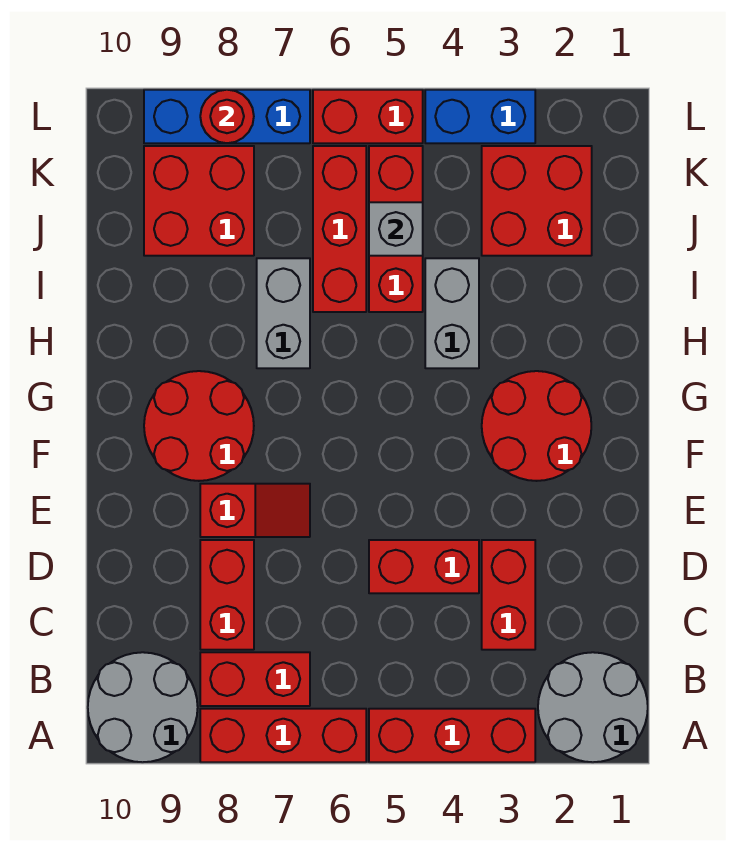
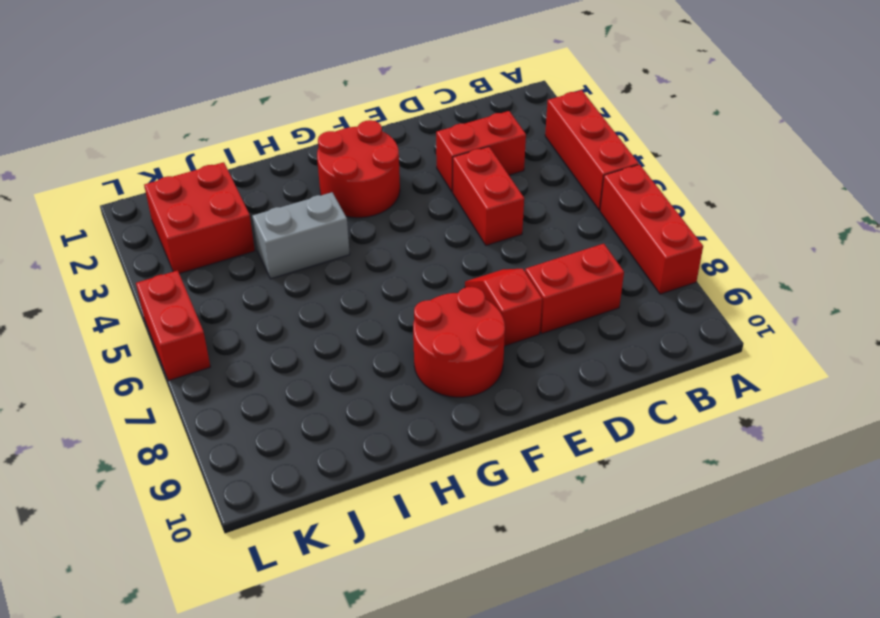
none -> grey round brick A1:B2 level 1
none -> grey round brick A9:B10 level 1
none -> red brick B7:B8 level 1

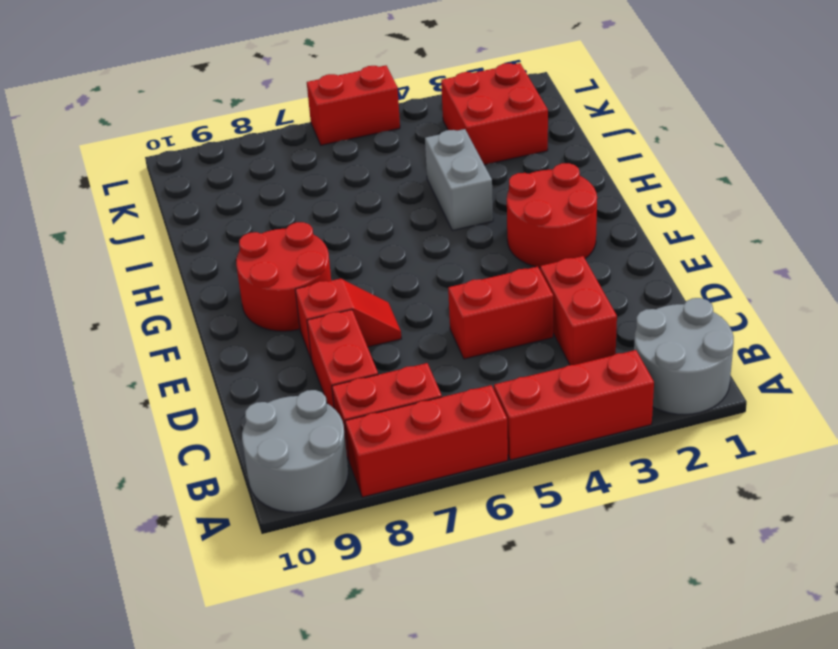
none -> grey brick H7:I7 level 1
none -> red brick I5:K5 level 1
none -> red brick I6:K6 level 1

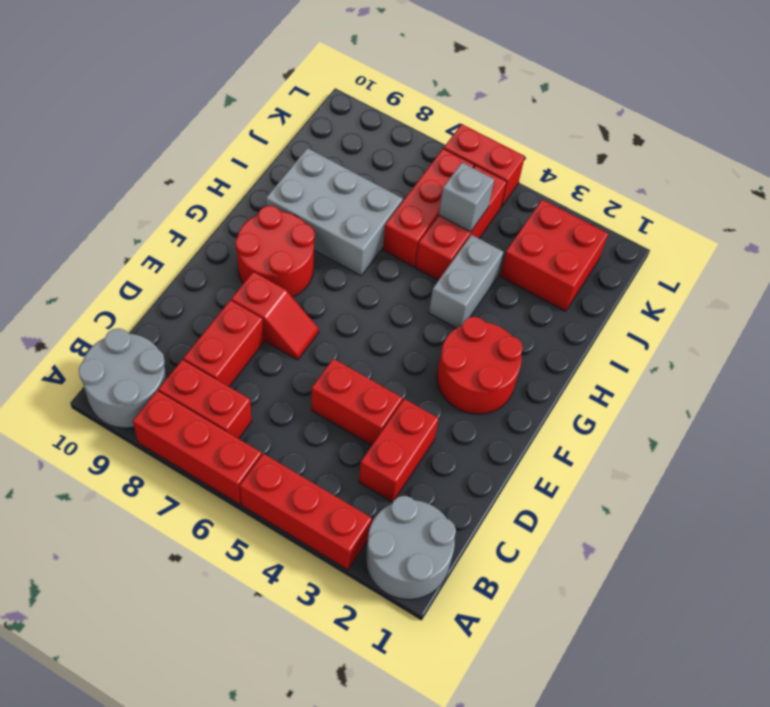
grey brick H7:I9 level 1 -> grey brick H7:I7 level 1
none -> red brick J8:K9 level 1
none -> blue brick L3:L4 level 1
none -> blue brick L7:L9 level 1

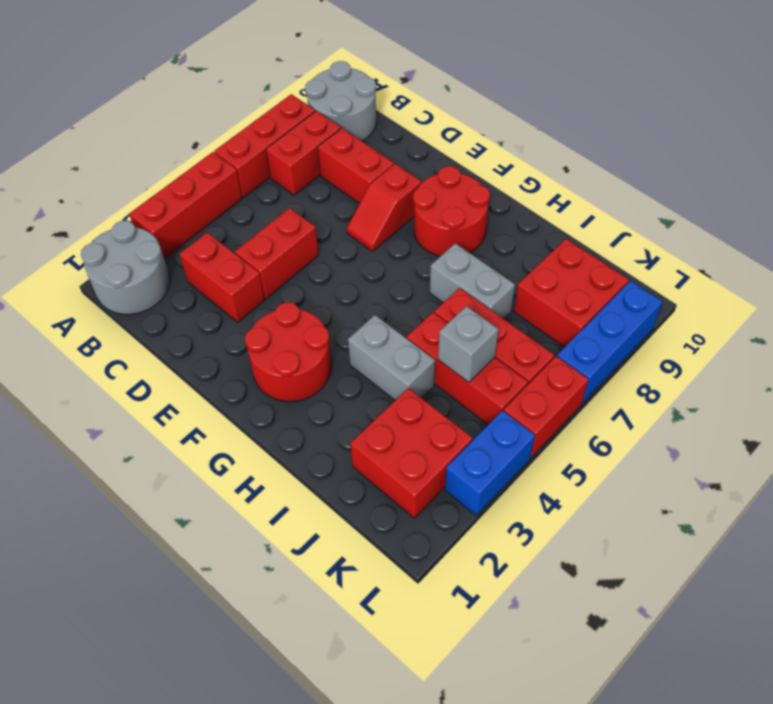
none -> red round brick L8 level 2

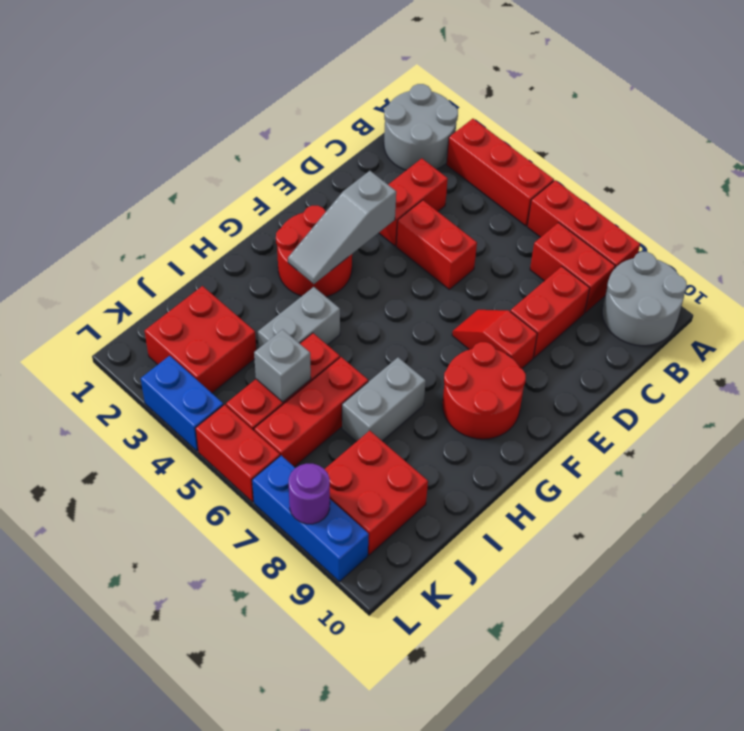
grey slope E3:G3 level 2 top E -> none
purple round brick L8 level 2 -> red round brick L8 level 2

